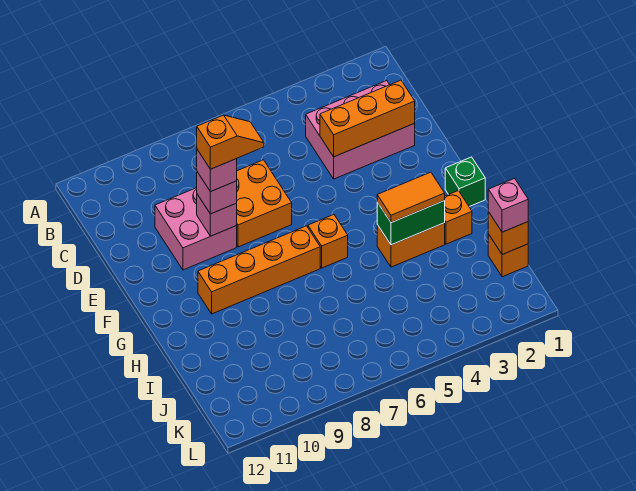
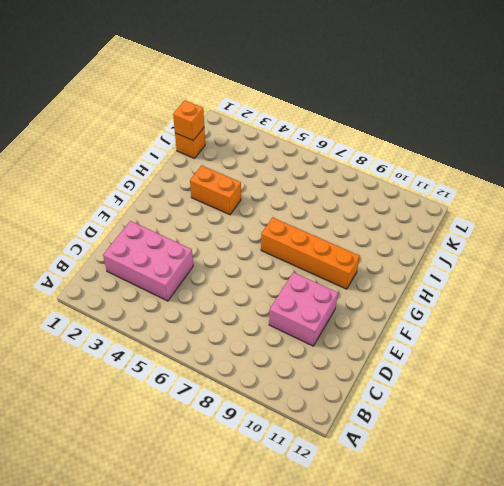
none -> orange brick D7:E8 level 1
none -> green brick G1 level 1
none -> orange brick G6 level 1

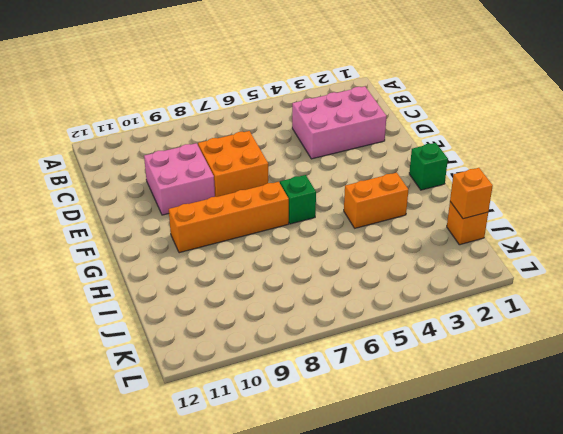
green brick G6 level 1 -> orange brick G6 level 1
none -> orange brick H2 level 1
none -> orange brick D2:D4 level 2
none -> pink brick E9 level 2

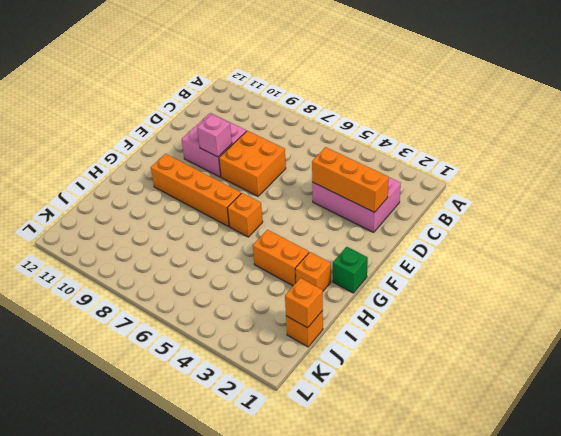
none -> green brick H3:H4 level 2
none -> pink brick E9 level 3
none -> orange tile H3:H4 level 3

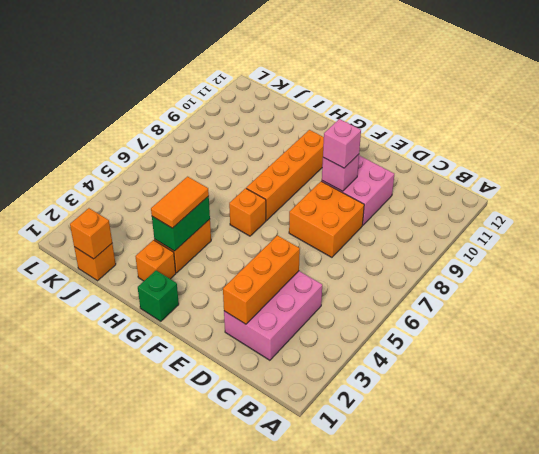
none -> pink brick J1 level 3
none -> pink brick E9 level 4
none -> orange slope E8:E9 level 5 top 9

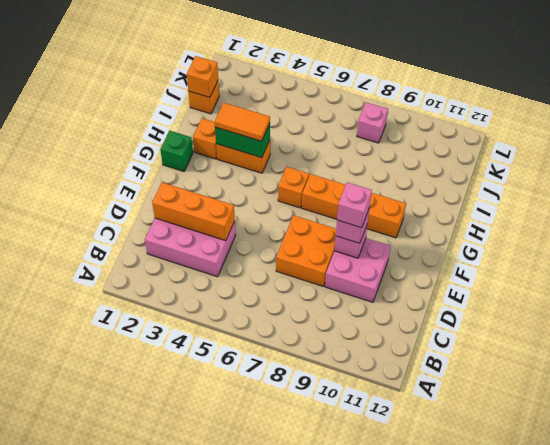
pink brick K8 level 1 -> pink brick J1 level 3
none -> orange slope E8:E9 level 5 top 9

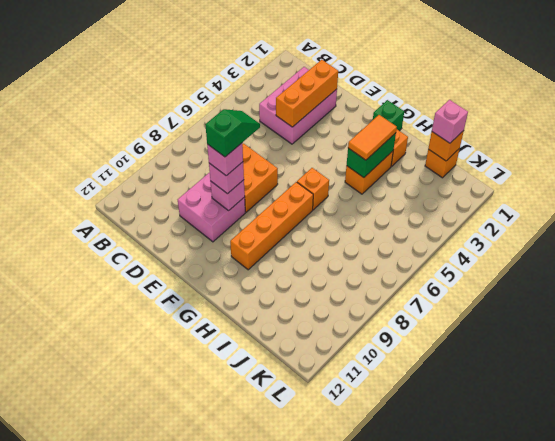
green slope E8:E9 level 5 top 9 -> orange slope E8:E9 level 5 top 9

